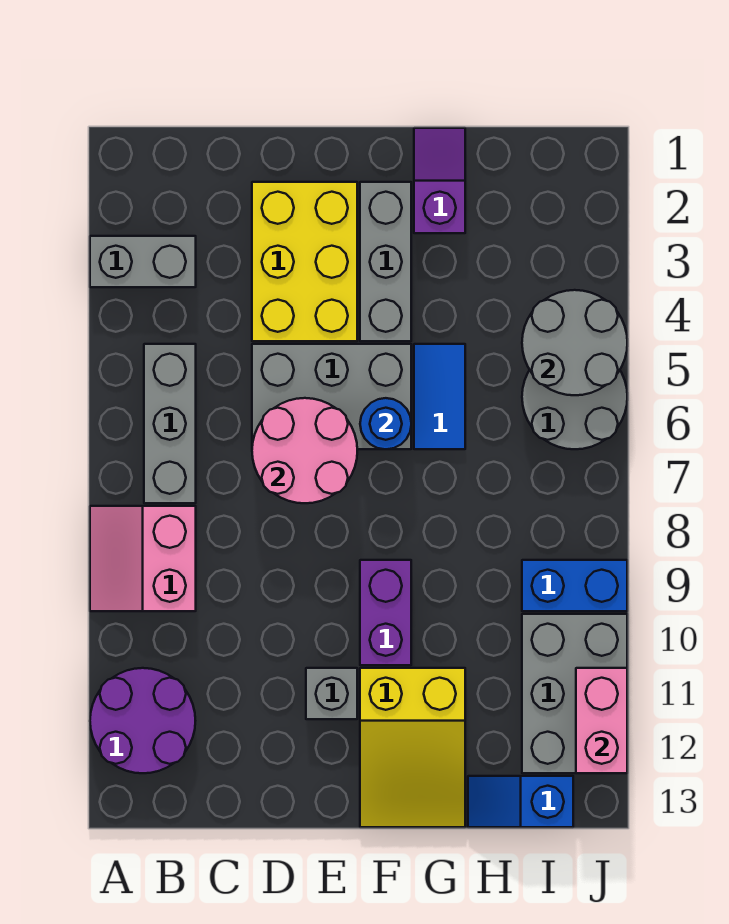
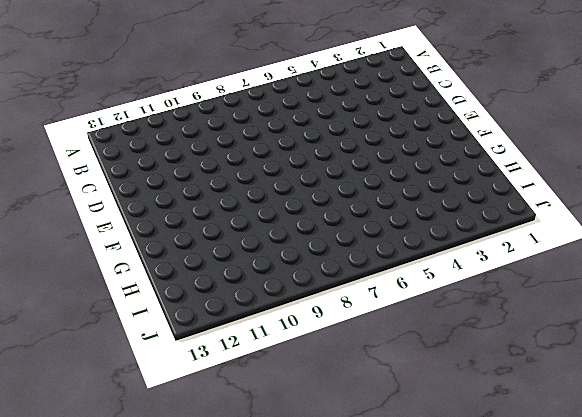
none -> grey brick A3:B3 level 1
none -> pink slope A8:B9 level 1 top B
none -> purple round brick A11:B12 level 1

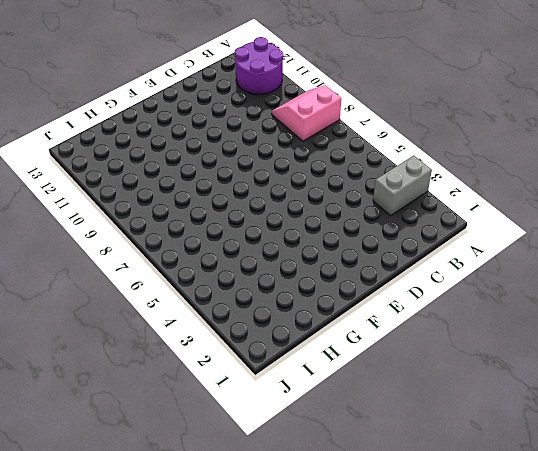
pink slope A8:B9 level 1 top 8 -> pink slope A8:B9 level 1 top B
none -> grey brick B5:B7 level 1
none -> yellow brick D2:E4 level 1
none -> grey brick D5:F6 level 1

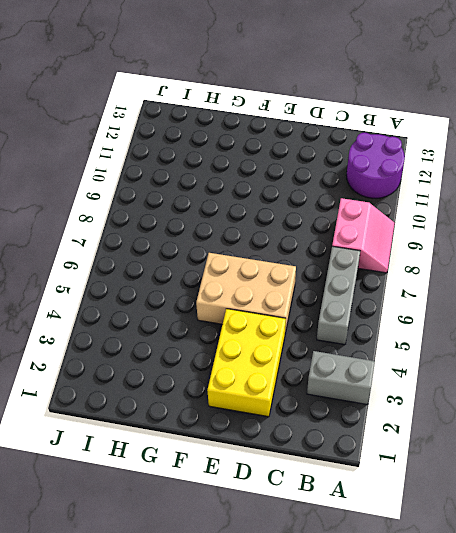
tan brick D5:F6 level 1 -> grey brick D5:F6 level 1
none -> grey brick E11 level 1
none -> grey brick F2:F4 level 1
none -> purple brick F9:F10 level 1

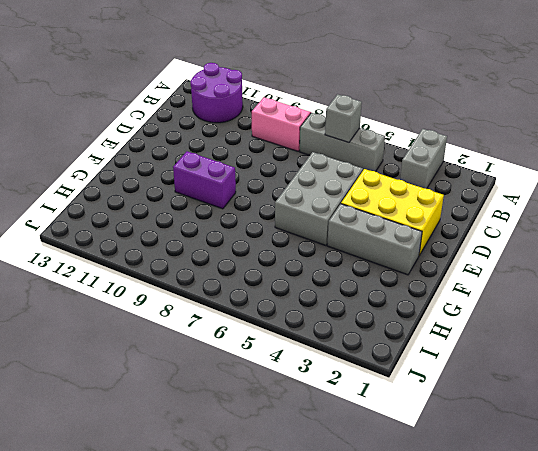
grey brick B6 level 2 -> grey brick E11 level 1
none -> yellow slope F11:G13 level 1 top 11
none -> purple slope G1:G2 level 1 top 2
none -> blue tile G5:G6 level 1

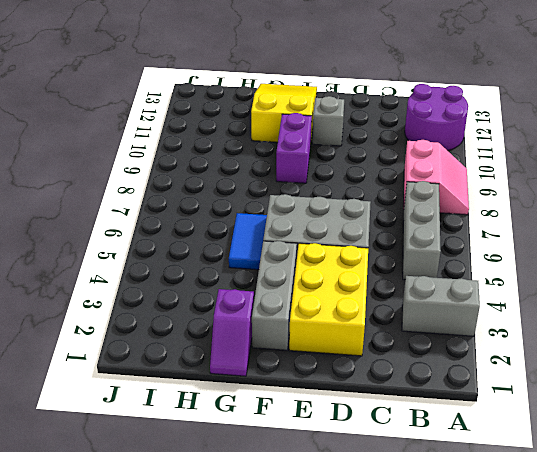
none -> blue slope H13:I13 level 1 top I
none -> grey round brick I5:J6 level 1
none -> blue brick I9:J9 level 1

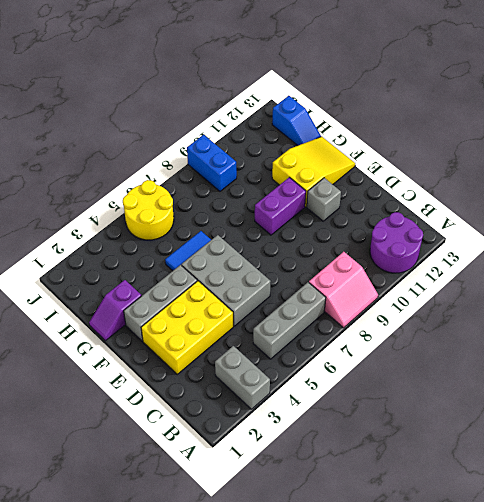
yellow round brick I5:J6 level 1 -> grey round brick I5:J6 level 1
none -> grey brick I10:J12 level 1
none -> pink round brick D6:E7 level 2
none -> blue round brick F6 level 2

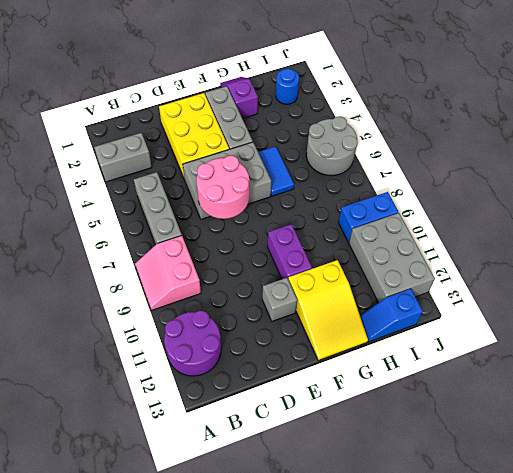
blue round brick I2 level 1 -> blue round brick F6 level 2
none -> grey round brick I4:J5 level 2
none -> pink brick J11:J12 level 2

